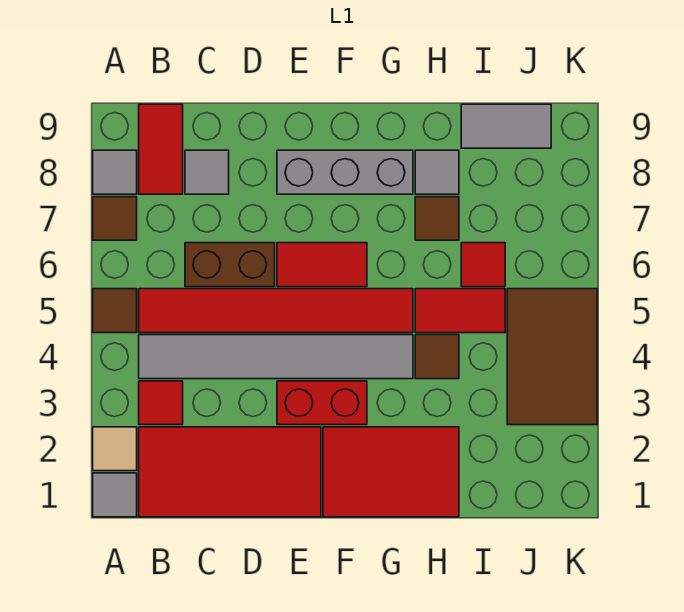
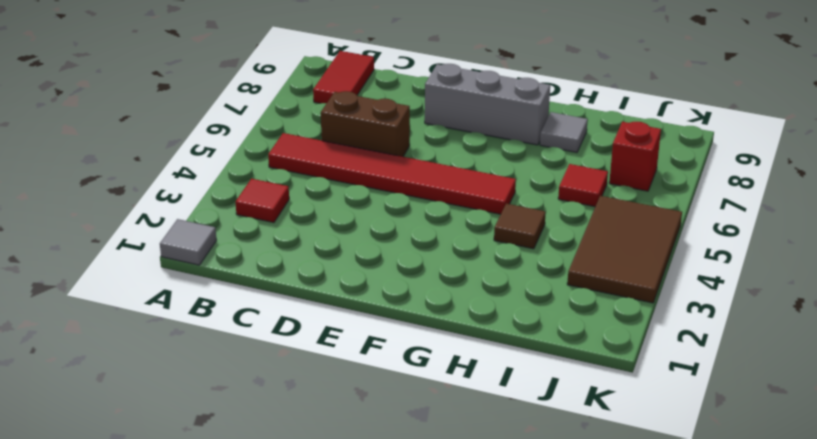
red brick J7 level 1 -> none
none -> tan tile A2 level 1
none -> brown tile A5 level 1
none -> brown tile A7 level 1

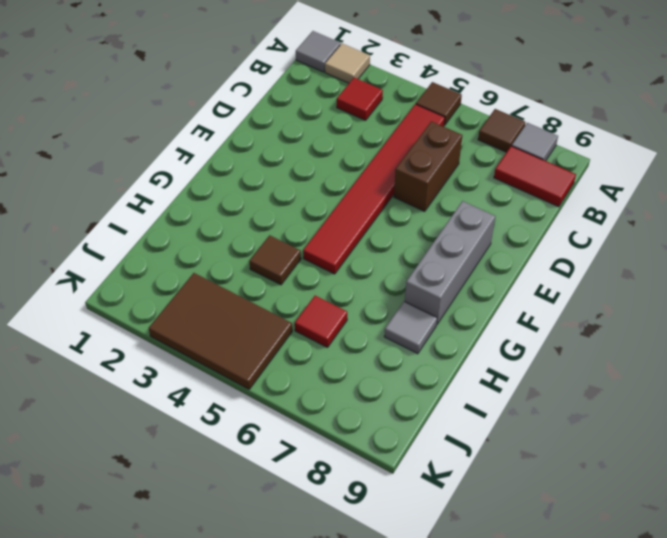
none -> red tile B1:E2 level 1
none -> grey tile B4:G4 level 1
none -> grey tile C8 level 1

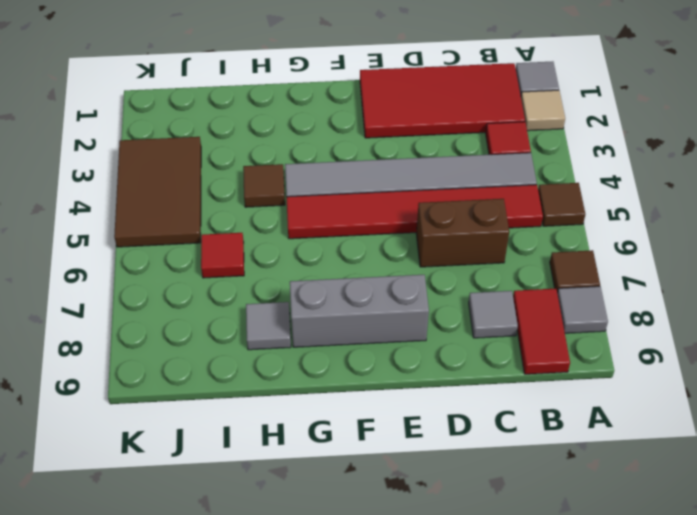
none -> red brick E3:F3 level 1
none -> red tile E6:F6 level 1
none -> red tile F1:H2 level 1

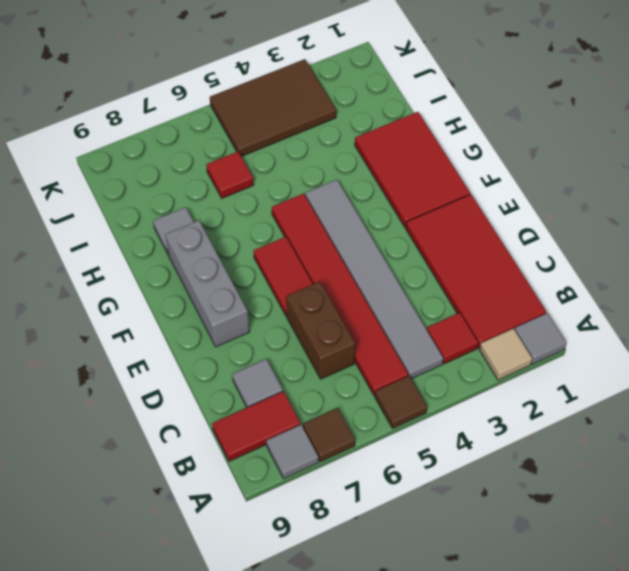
none -> red brick E3:F3 level 1
none -> brown tile H4 level 1
none -> red tile H5:I5 level 1

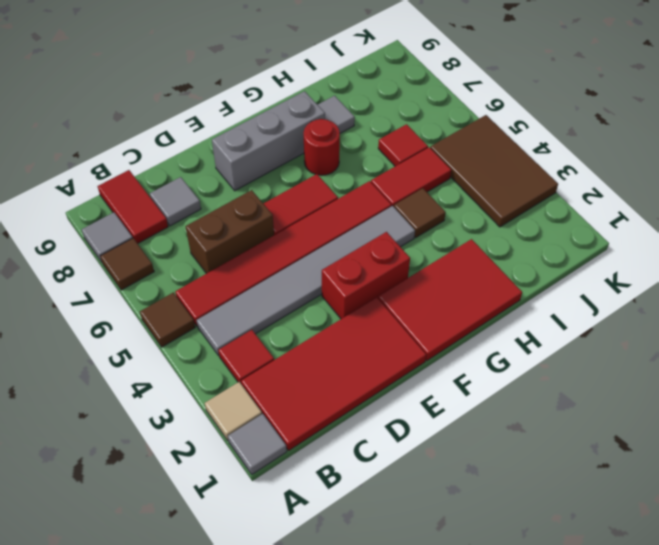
red round brick G7 level 1 -> none
none -> brown tile H7 level 1
none -> grey tile I9:J9 level 1

